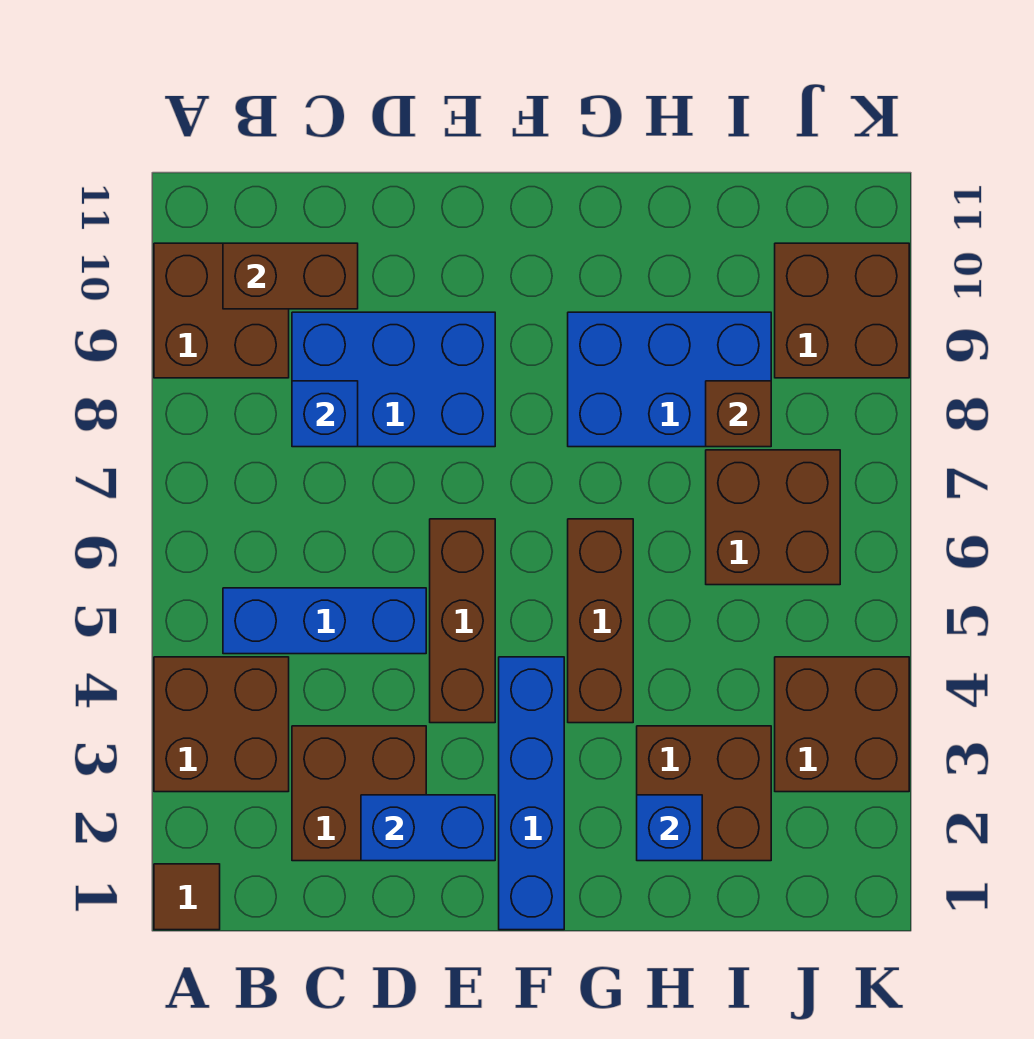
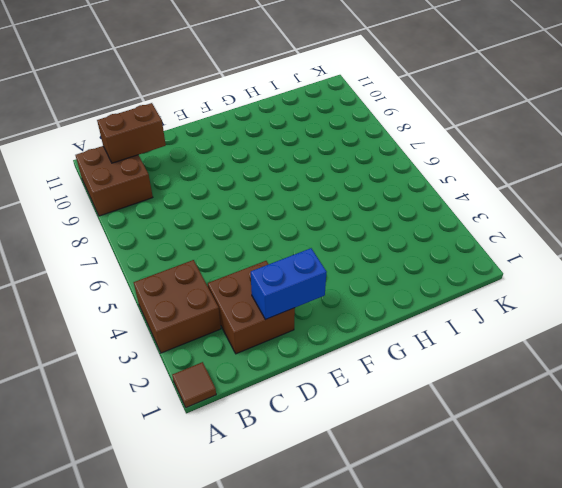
none -> blue brick B5:D5 level 1
none -> blue brick C8:E9 level 1
none -> brown brick E4:E6 level 1

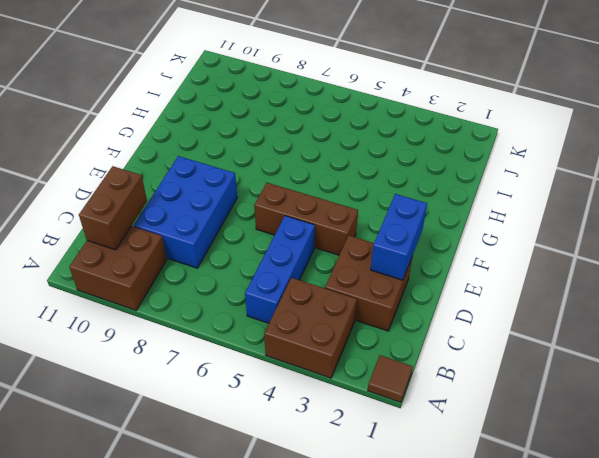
none -> blue brick F1:F4 level 1
none -> brown brick G4:G6 level 1
none -> blue brick G8:I9 level 1

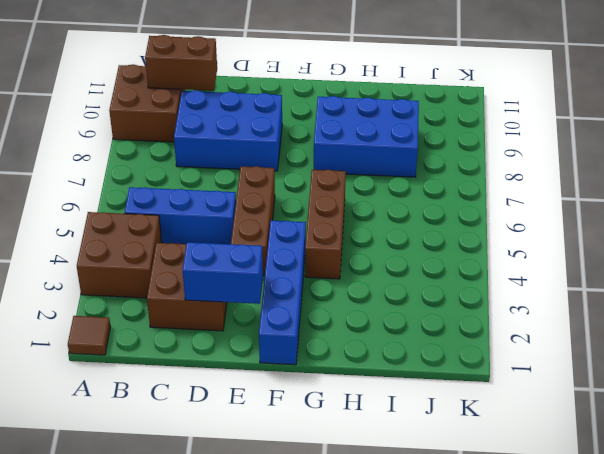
none -> brown brick H2:I3 level 1
none -> brown brick I6:J7 level 1
none -> brown brick J3:K4 level 1

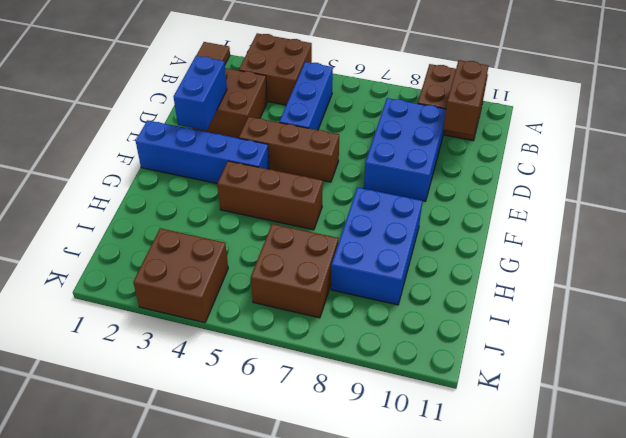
none -> brown brick H2:I3 level 1
none -> brown brick J9:K10 level 1
none -> blue brick C8 level 2

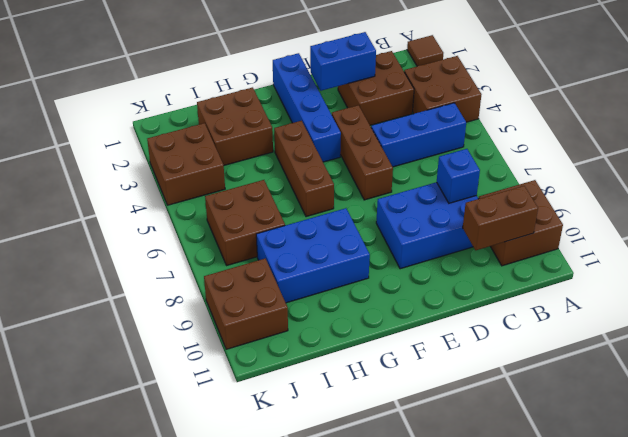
none -> blue brick H2 level 2
none -> brown brick I8 level 2

